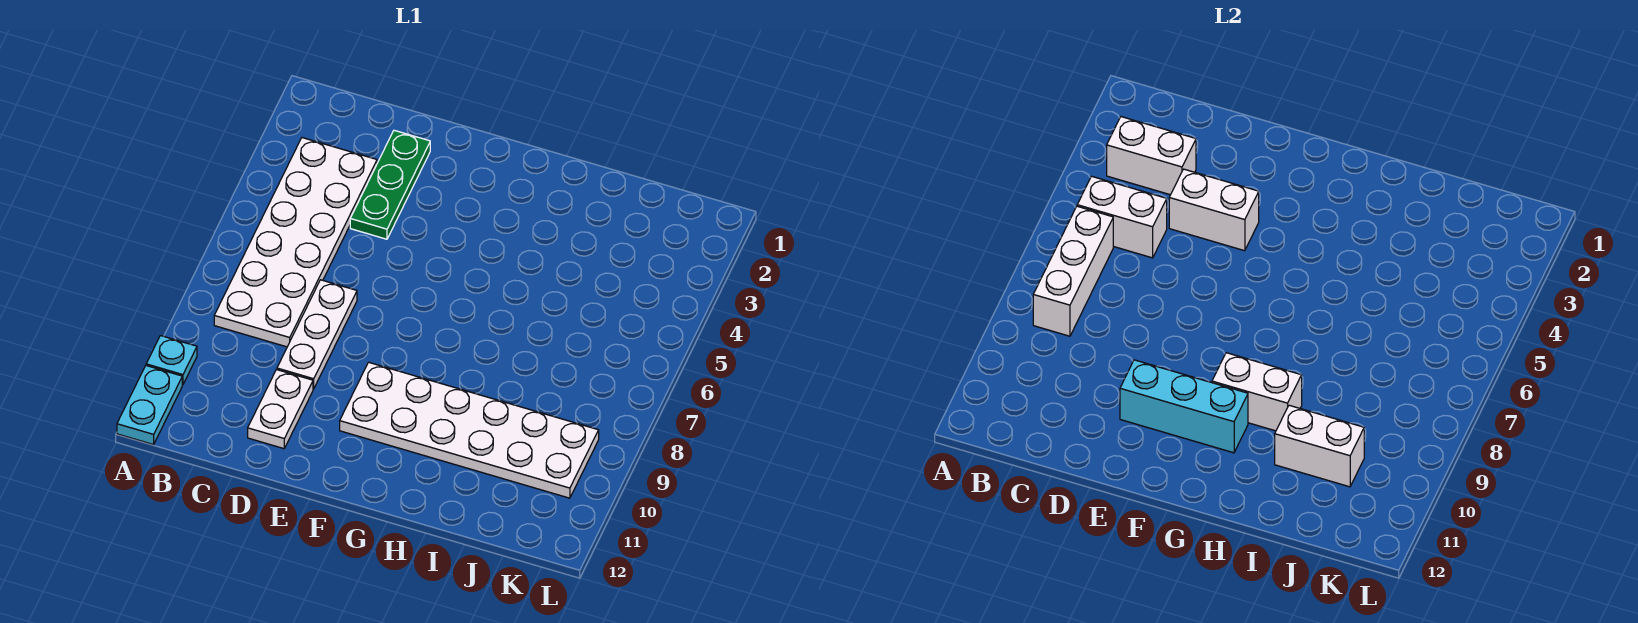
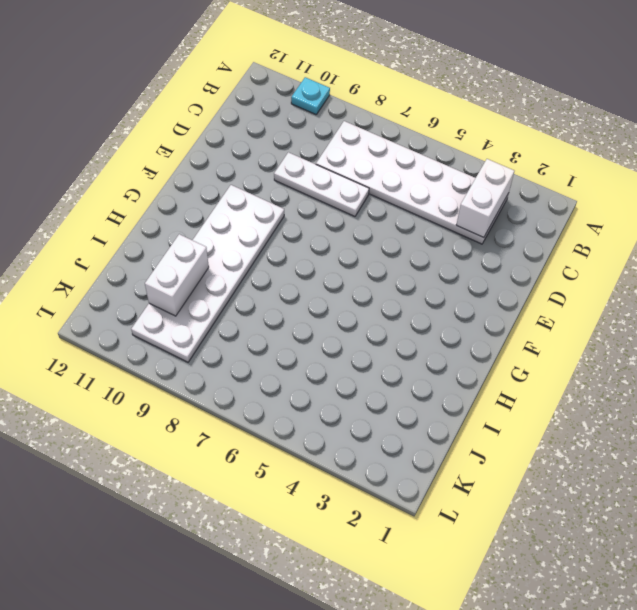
none -> cyan plate A11:A12 level 1
none -> green plate D2:D4 level 1
none -> white plate D10:D11 level 1

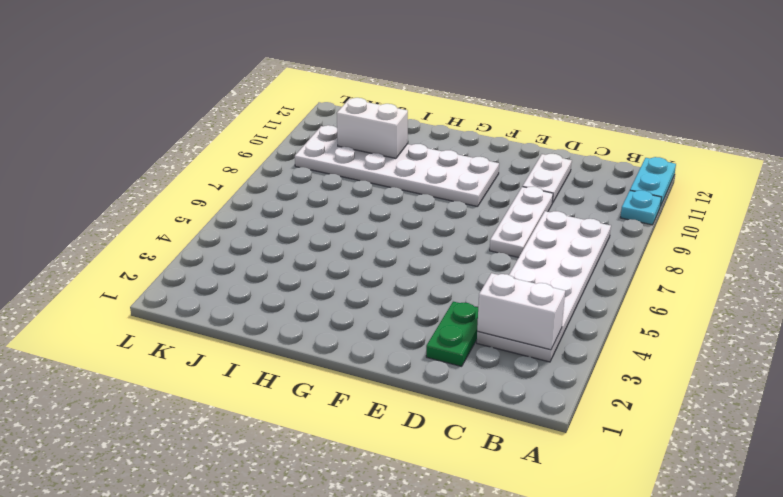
green plate D2:D3 level 1 -> green plate D2:D4 level 1
none -> white brick B5:C5 level 2
none -> white brick B6:B8 level 2
none -> white brick D4:E4 level 2

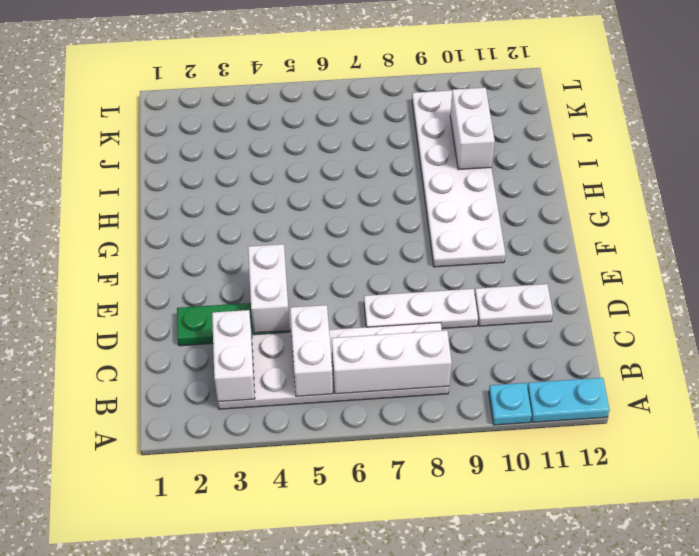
none -> cyan brick E10:G10 level 2
none -> white brick G9:H9 level 2

